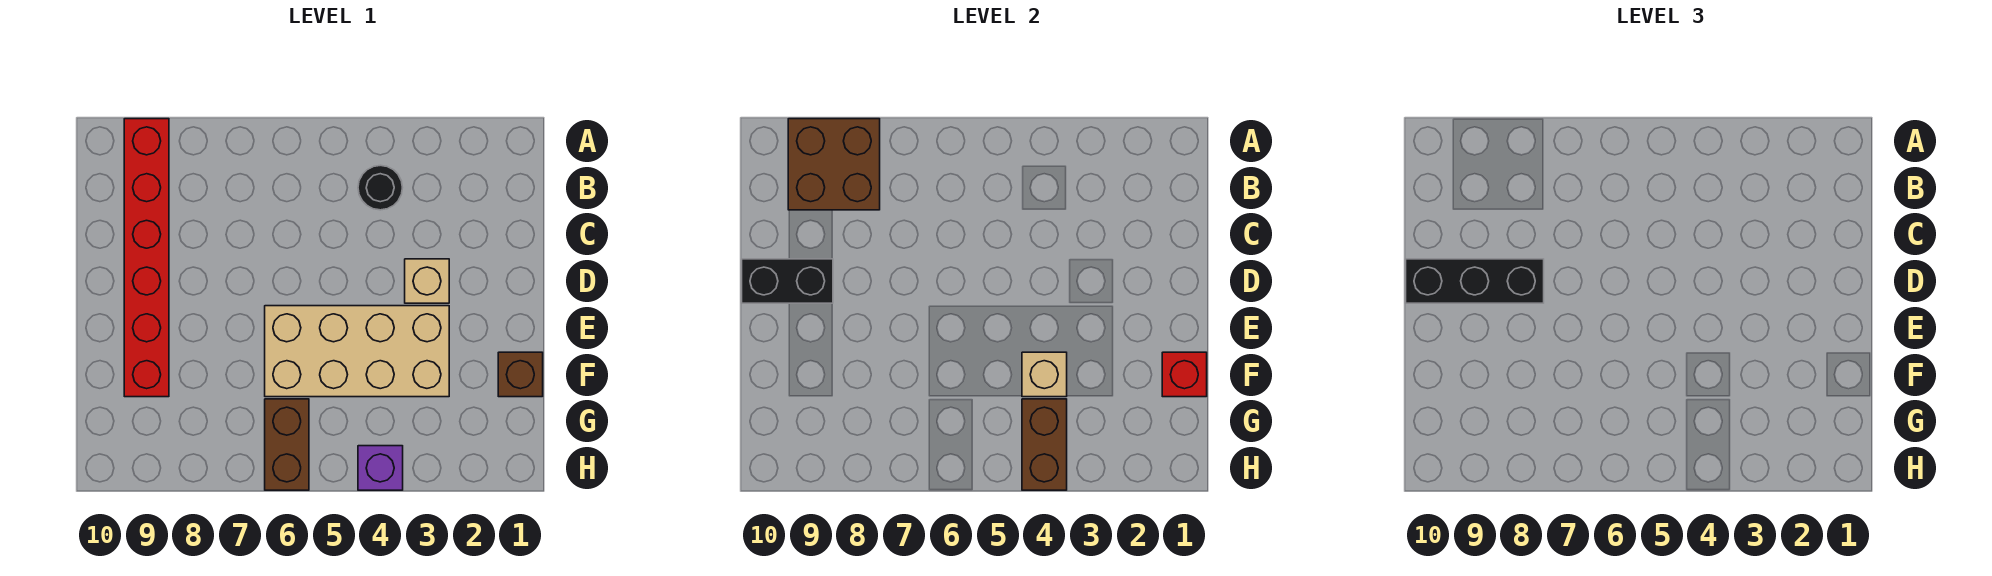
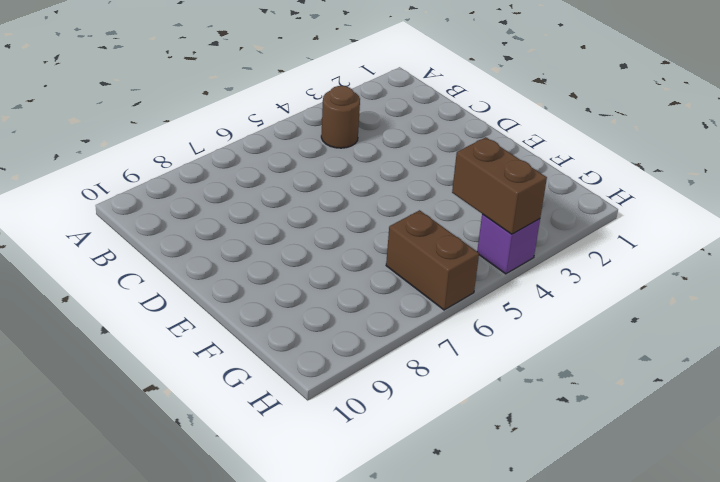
brown round brick B4 level 1 -> black round brick B4 level 1
none -> red brick A9:F9 level 1
none -> tan brick D3 level 1
none -> tan brick E3:F6 level 1

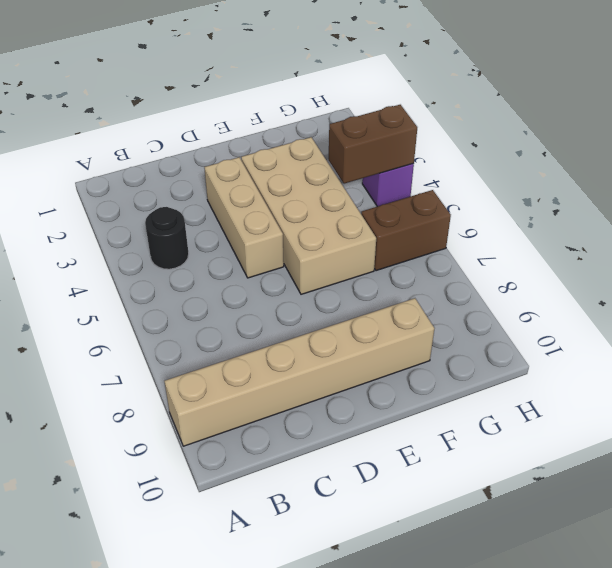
tan brick A9:F9 level 1 -> red brick A9:F9 level 1
tan brick D3:D5 level 1 -> tan brick D3 level 1
none -> brown brick F1 level 1
none -> brown brick A8:B9 level 2
none -> black brick D9:D10 level 2

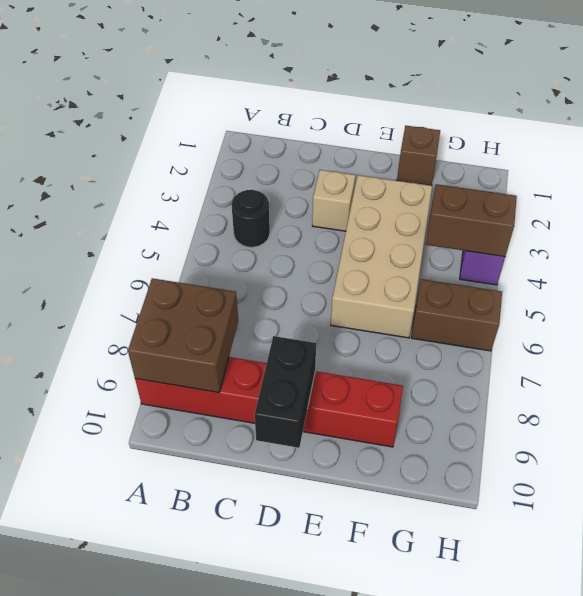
none -> red brick F1 level 2
none -> tan brick F4 level 2
none -> black brick D8:D10 level 3

